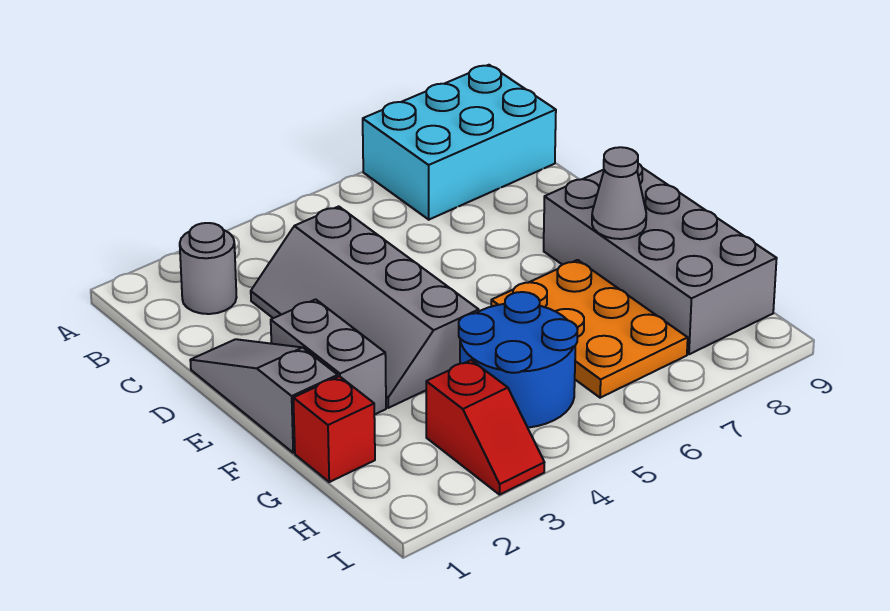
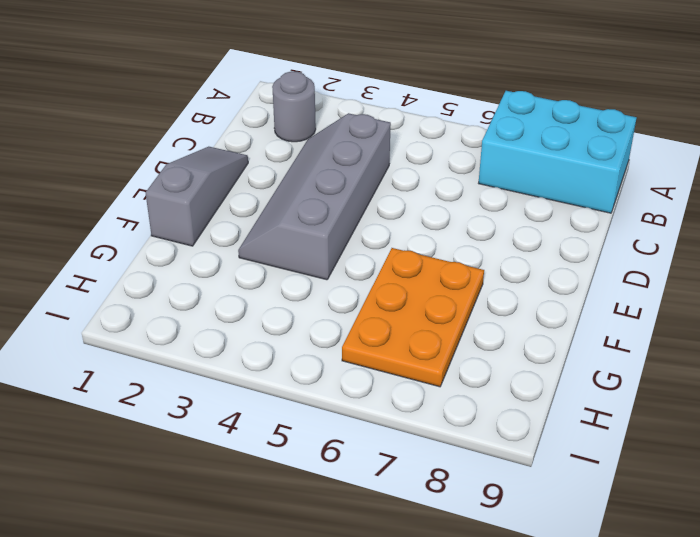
none -> grey brick E2:F2 level 1
none -> grey brick E8:H9 level 1

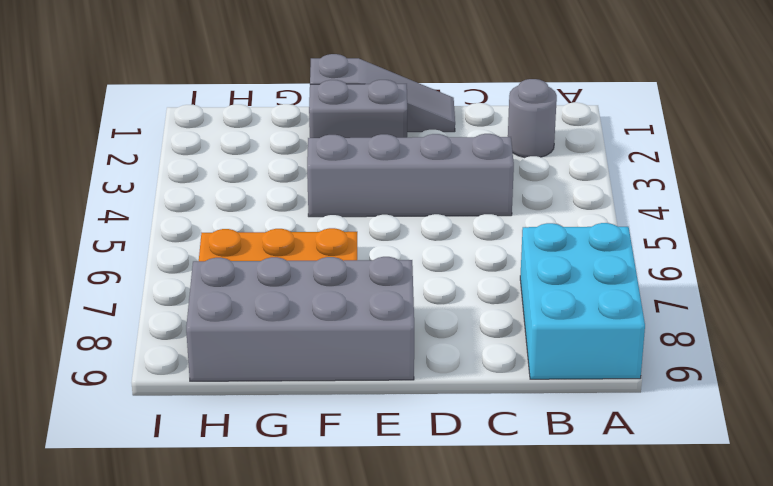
none -> red brick G1 level 1
none -> blue round brick G4:H5 level 1

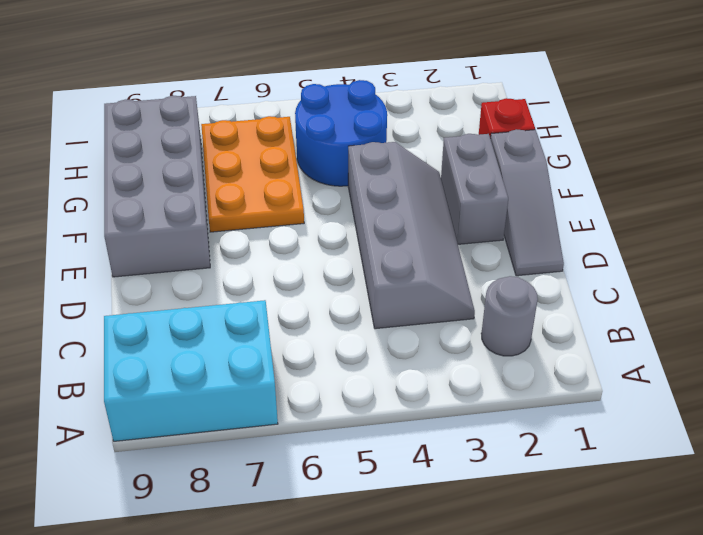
none -> red slope H3:I3 level 1 top H
none -> grey cone F8 level 2

